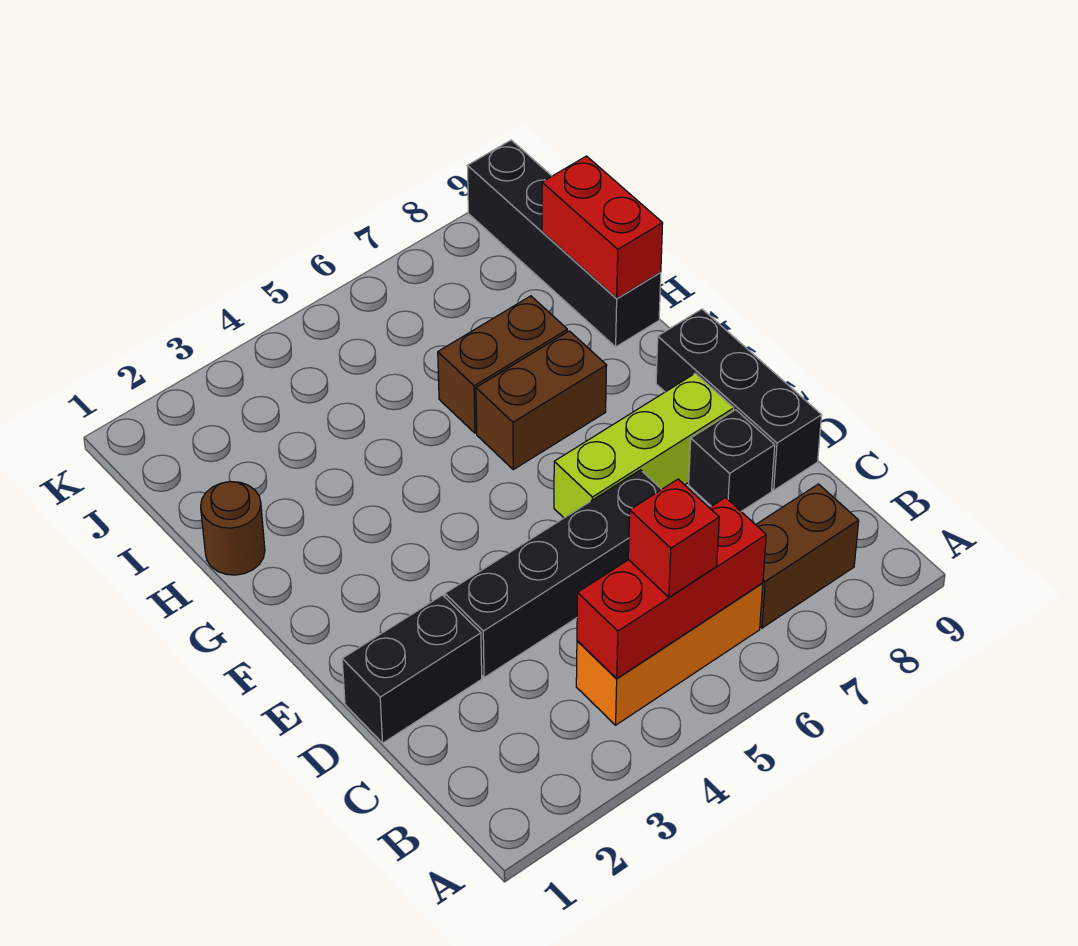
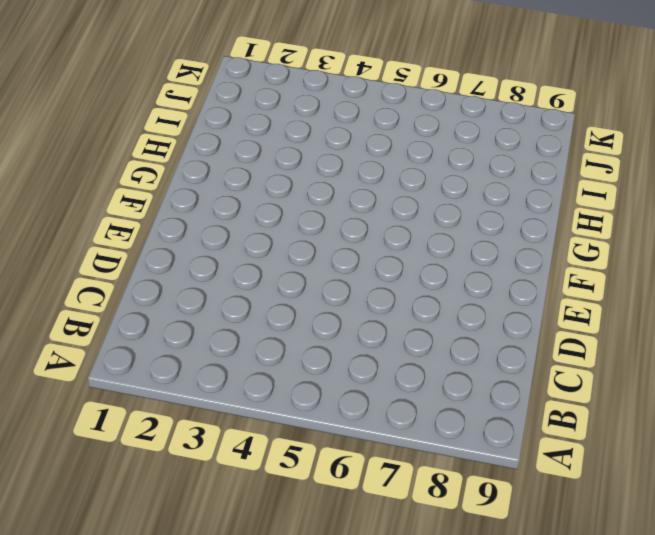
none -> orange brick B4:B6 level 1
none -> brown brick B7:B8 level 1
none -> black brick D1:D2 level 1

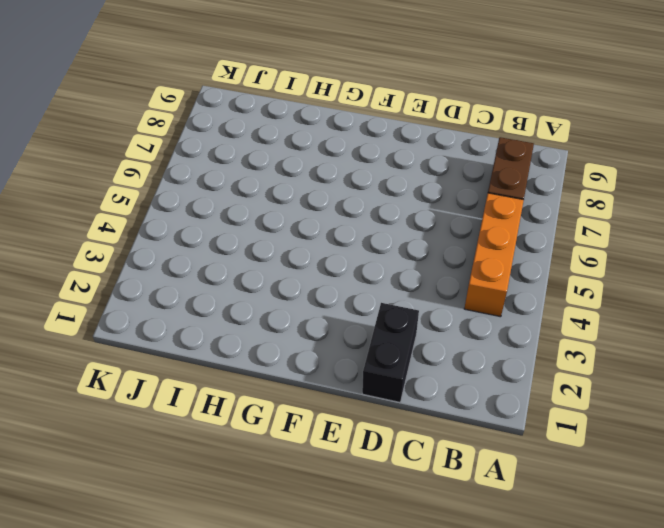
none -> black brick D3:D6 level 1
none -> black brick D8 level 1
none -> black brick D9:F9 level 1

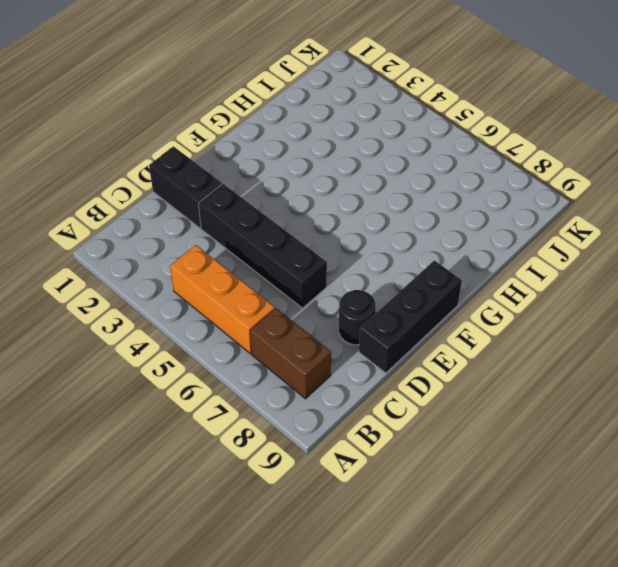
black round brick D8 level 1 -> black brick D8 level 1
none -> lime brick E6:E8 level 1
none -> brown brick G6:G7 level 1
none -> brown round brick H1 level 1

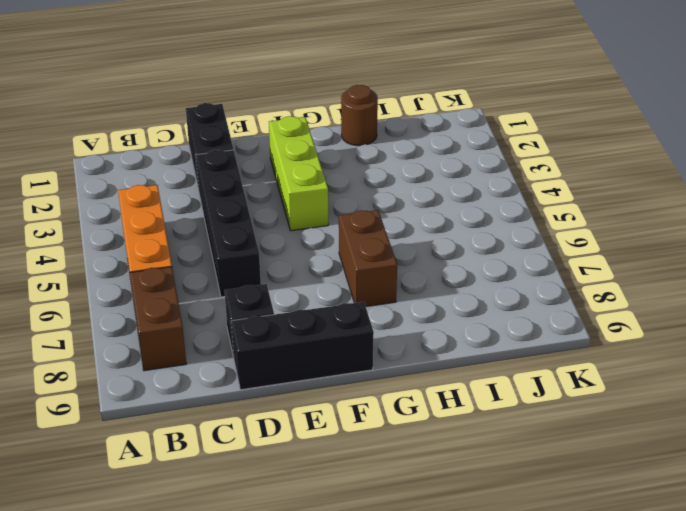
lime brick F2:F4 level 1 -> lime brick E6:E8 level 1
none -> brown brick H6:H7 level 1
none -> black brick H9:K9 level 1
none -> red brick B4:B6 level 2

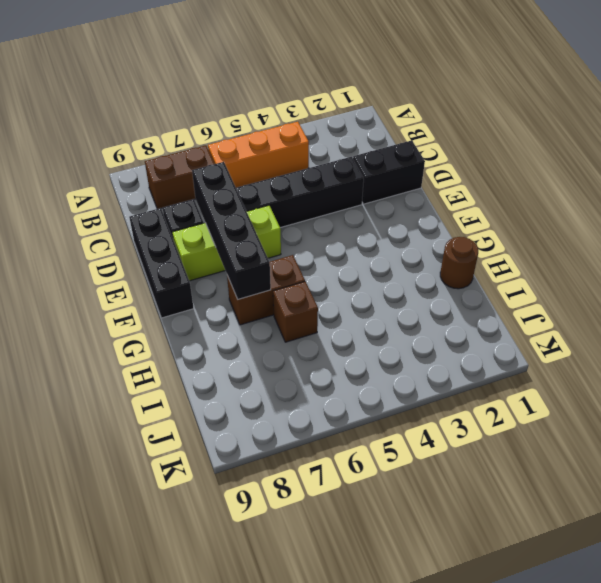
black brick D7:G7 level 2 -> black brick H9:K9 level 1
brown brick H6 level 1 -> brown brick H6:H7 level 1
none -> red brick B4:B6 level 2
none -> red brick H9:I9 level 2
none -> red brick B5 level 3

